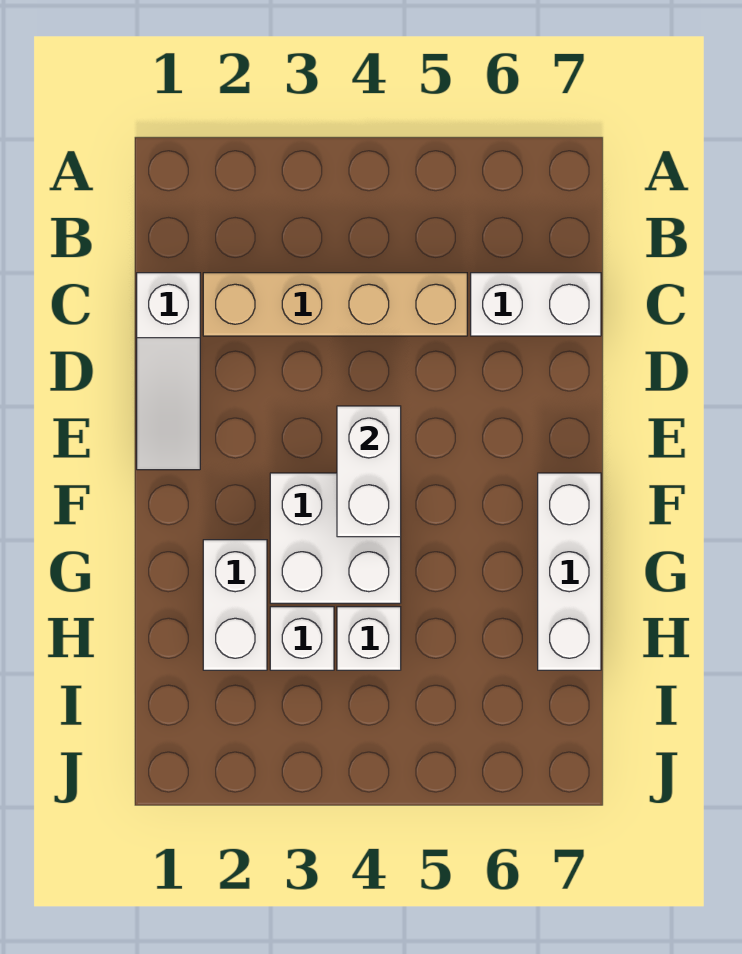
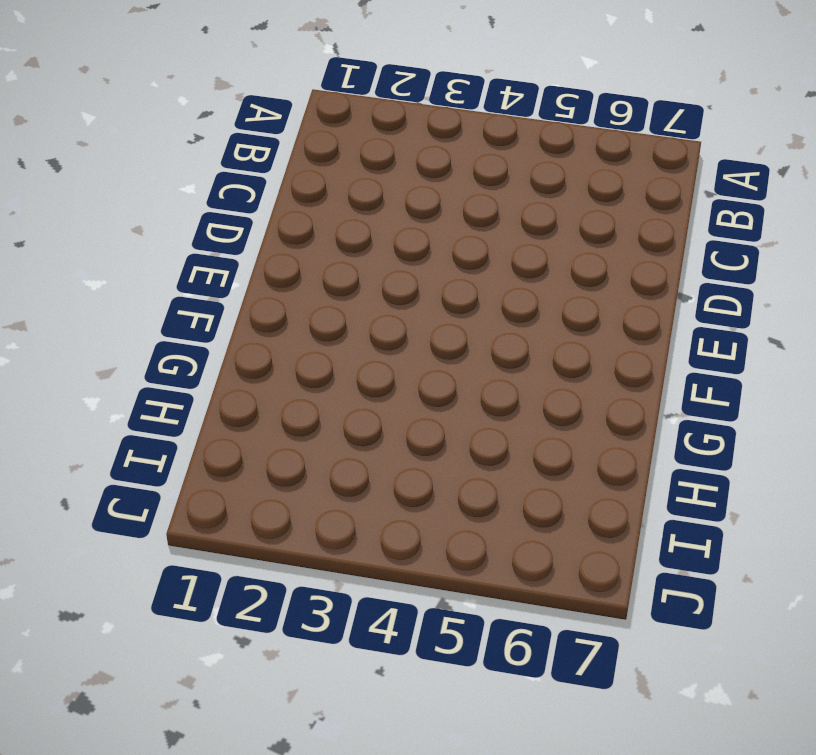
none -> white slope C1:E1 level 1 top C
none -> tan brick C2:C5 level 1

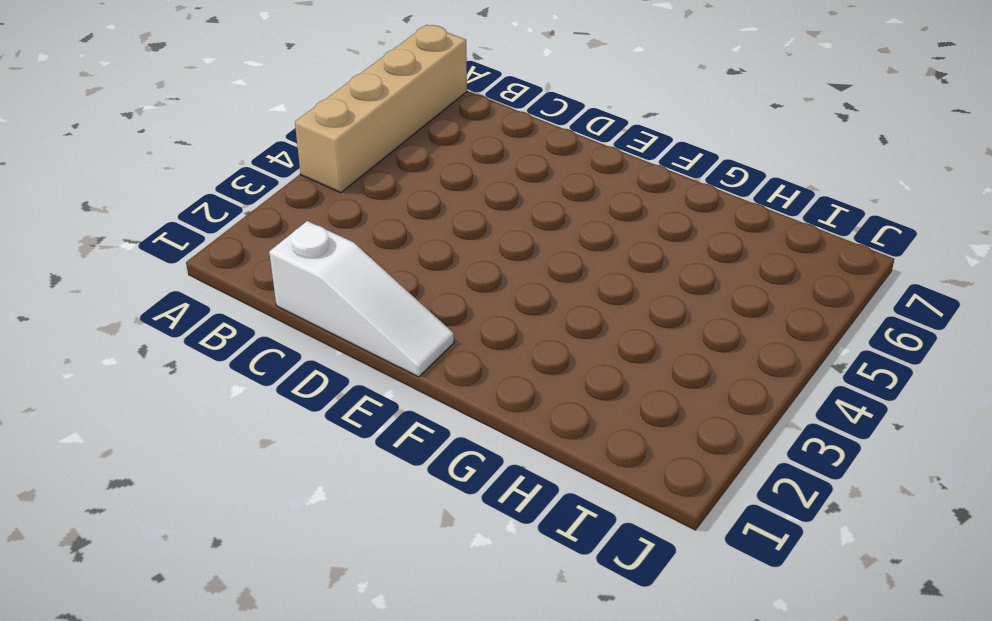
tan brick A4:A7 level 1 -> tan brick C2:C5 level 1
none -> white brick C6:C7 level 1
none -> white brick F3:G4 level 1

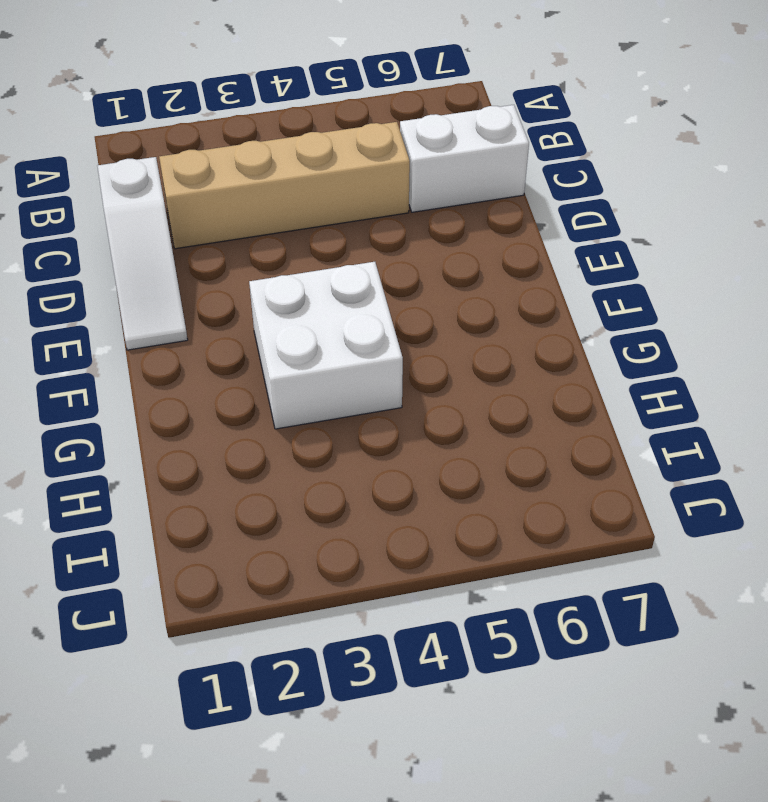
none -> white brick F7:H7 level 1
none -> white brick G2:H2 level 1

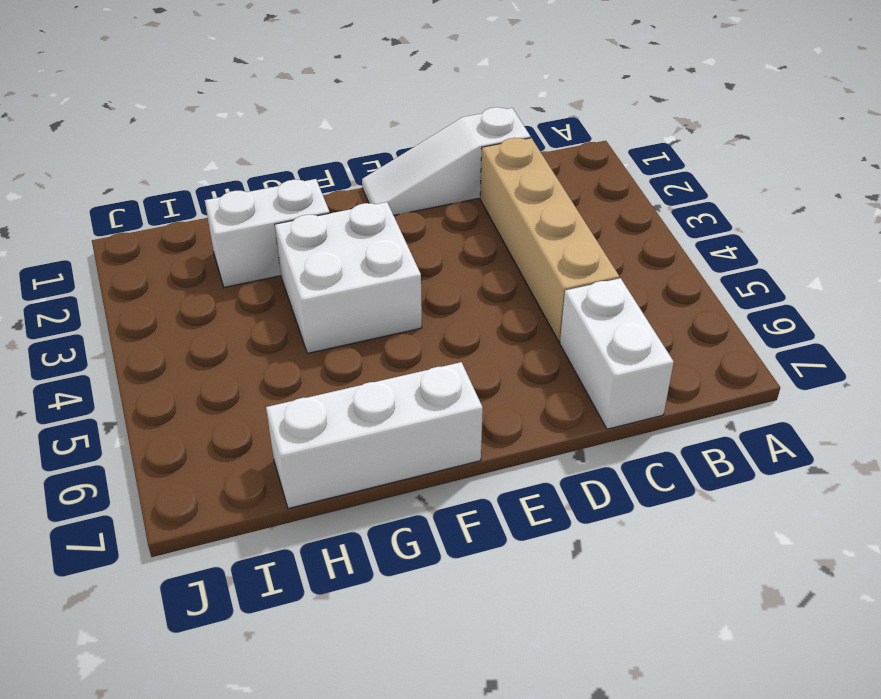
none -> white brick H3 level 1
none -> white brick H4 level 1

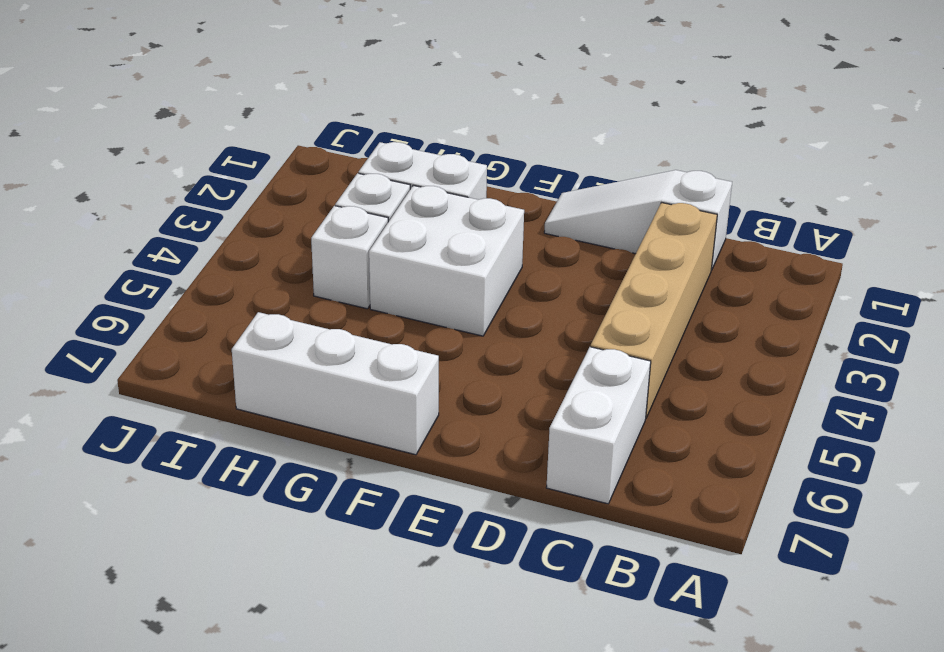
none -> white brick E4:F4 level 2

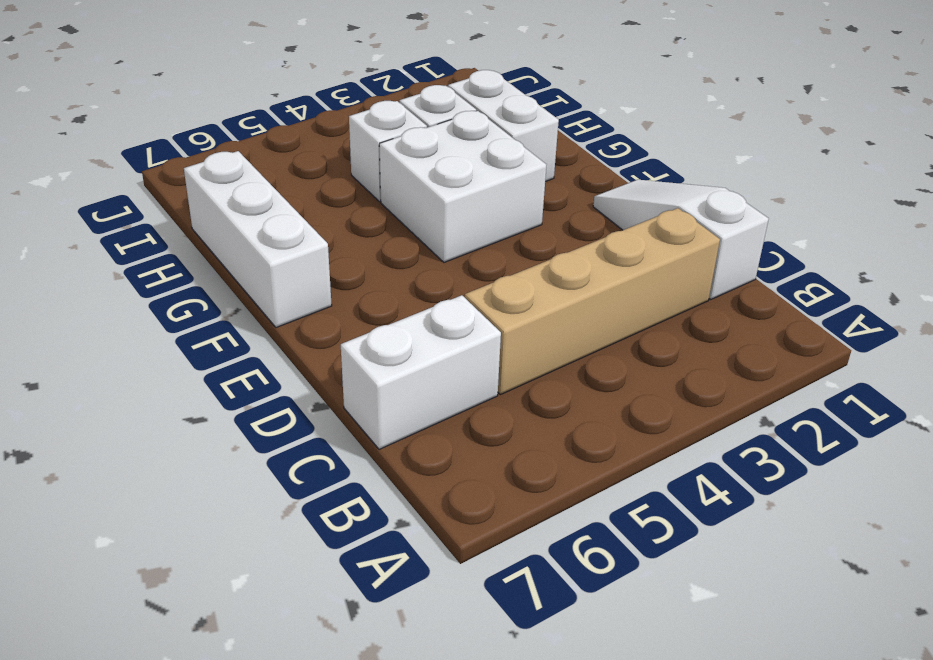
none -> white brick E4:F4 level 2

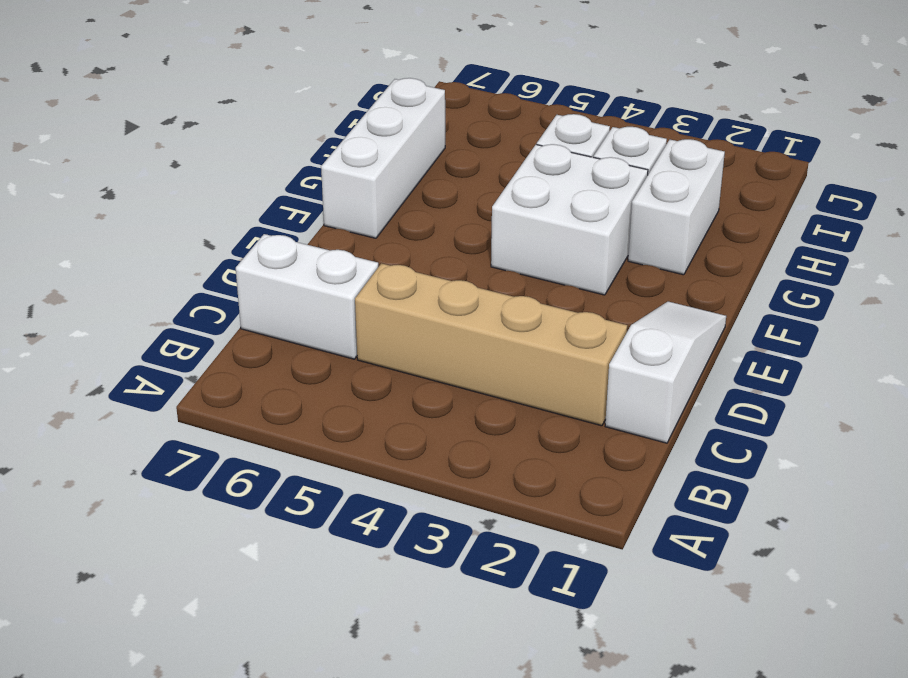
none -> white brick E4:F4 level 2

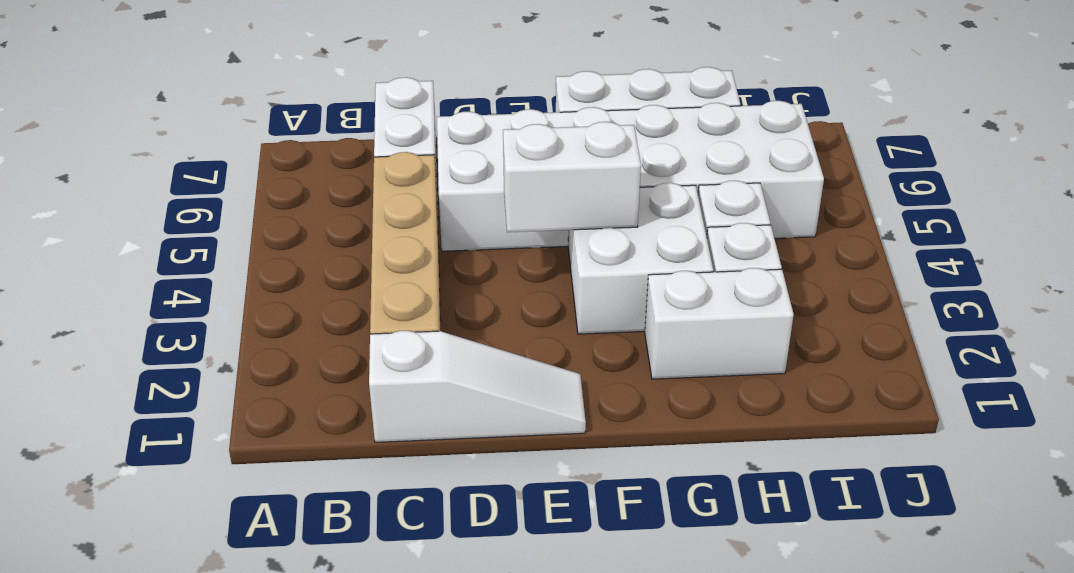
white brick D5:I6 level 1 -> none

